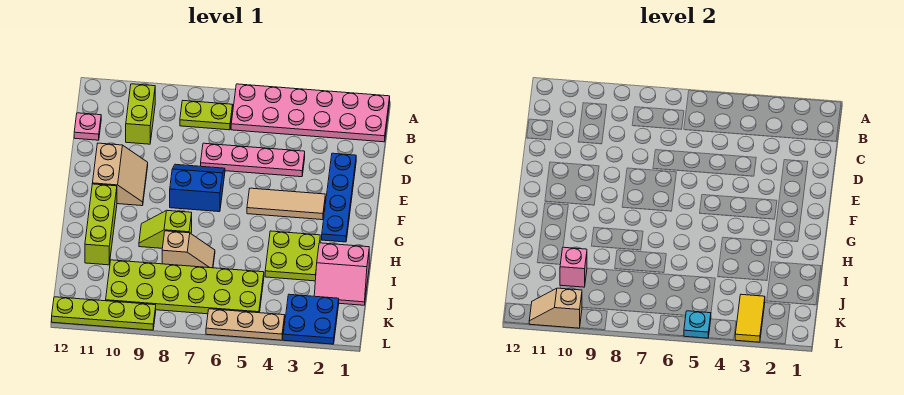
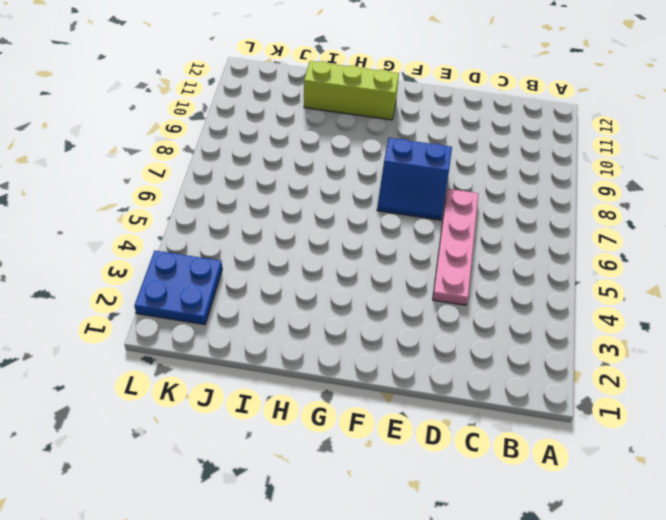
blue slope E7:F8 level 1 top 8 -> blue slope E7:F8 level 1 top F
none -> pink plate A1:B6 level 1
none -> lime plate B7:B8 level 1
none -> lime brick B10:C10 level 1

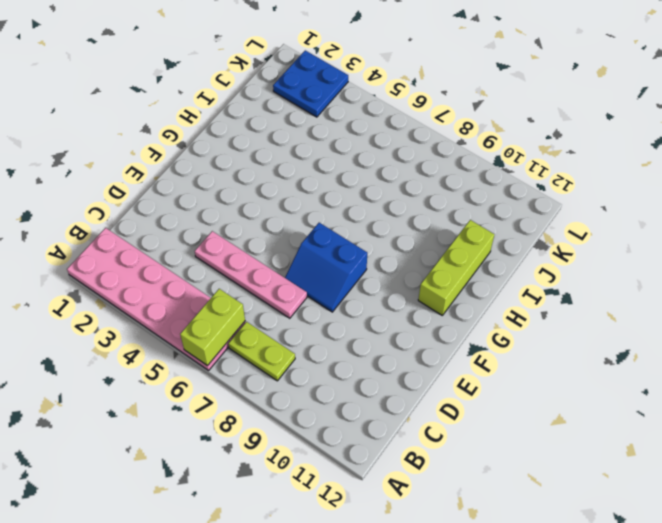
lime brick A6:B6 level 2 -> lime brick B10:C10 level 1
none -> pink plate C12 level 1
none -> blue plate D2:G2 level 1
none -> tan slope E10:F11 level 1 top 11

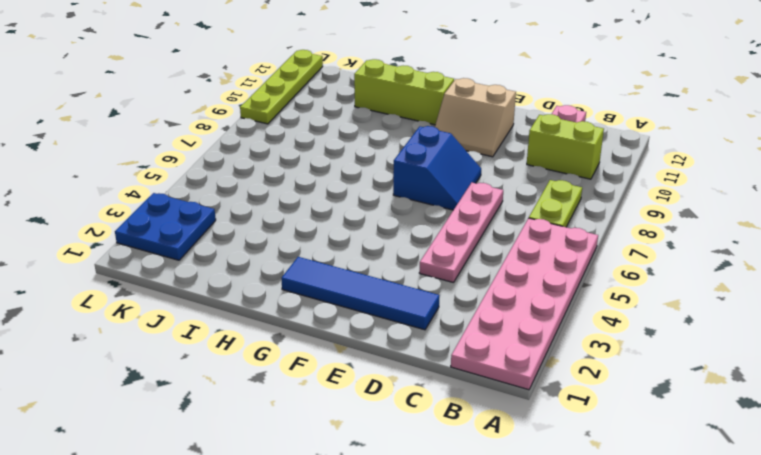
blue tile D2:G2 level 1 -> blue plate D2:G2 level 1
none -> tan tile F3:F5 level 1
none -> lime plate H3:I4 level 1
none -> lime slope H8:H9 level 1 top 8

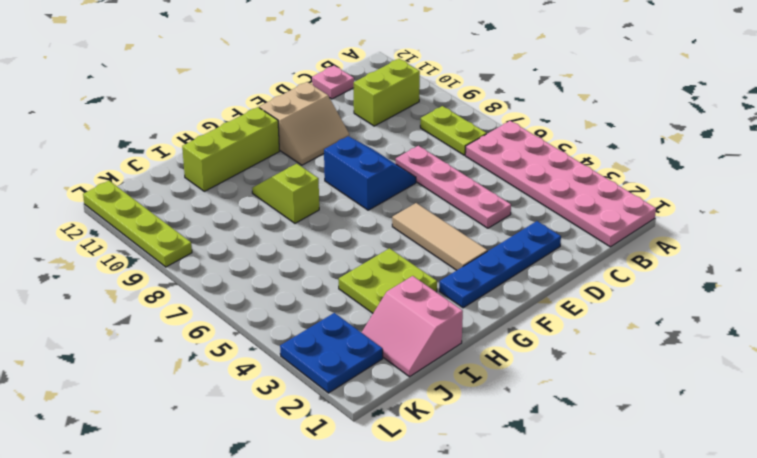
none -> tan slope I7:I8 level 1 top 8
none -> lime plate J5:K10 level 1
none -> tan plate L4:L6 level 1

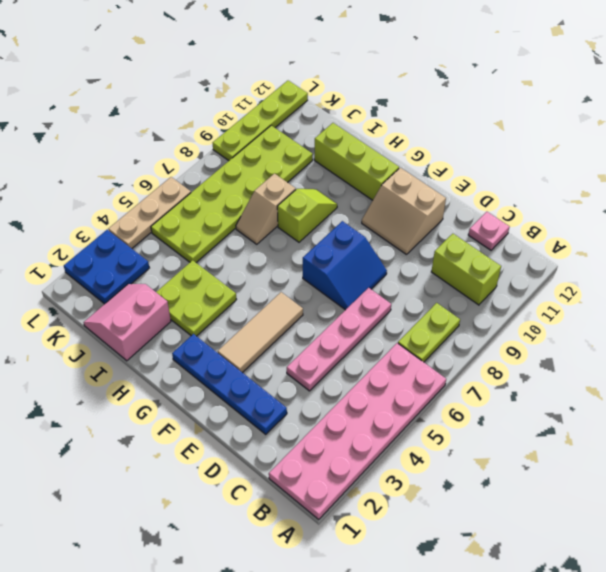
none -> pink brick J10 level 2
none -> yellow tile K3:L3 level 2
none -> cyan plate L5 level 2

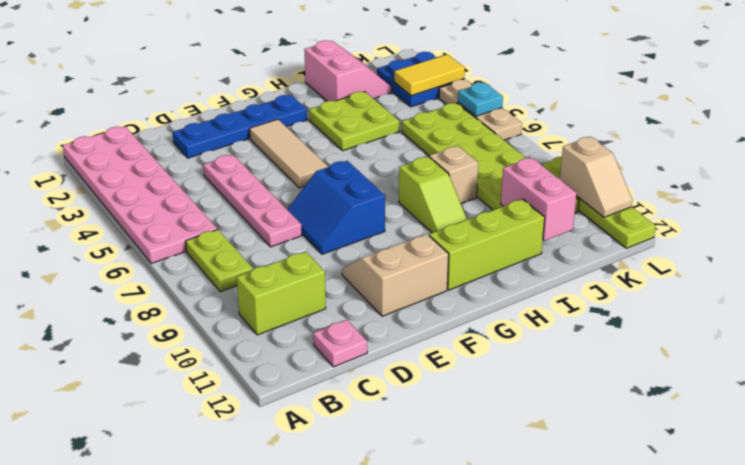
pink brick J10:J11 level 2 -> pink brick J10 level 2

